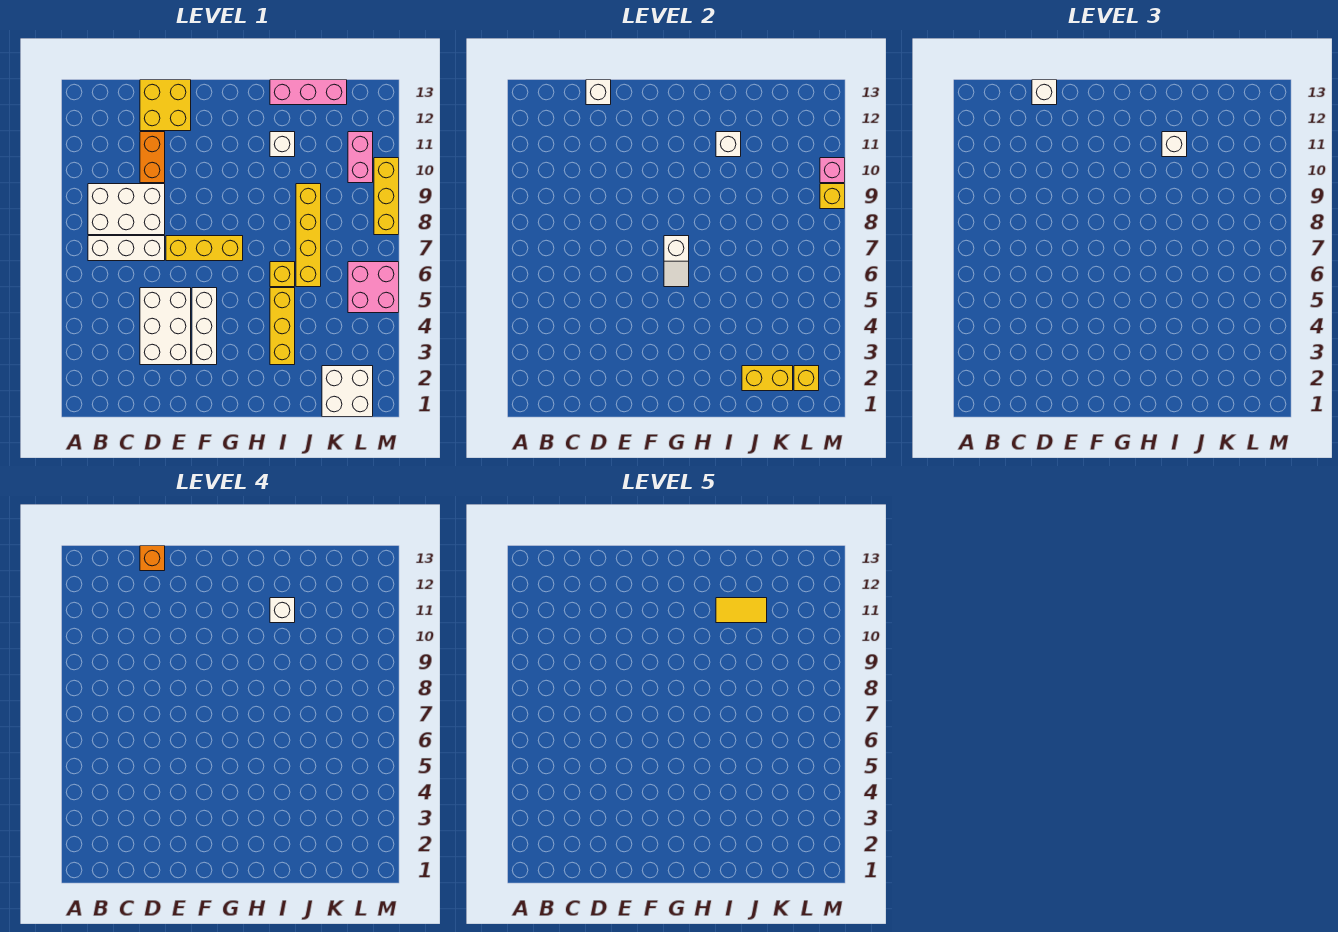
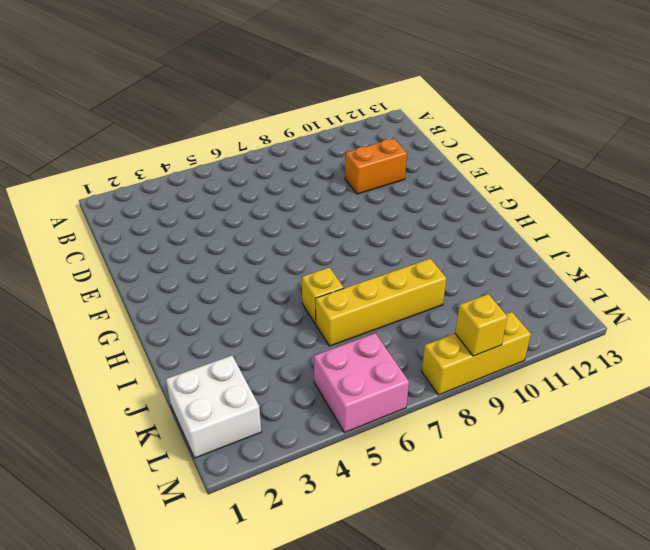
none -> white brick B7:D7 level 1
none -> white brick B8:D9 level 1
none -> white brick D3:E5 level 1

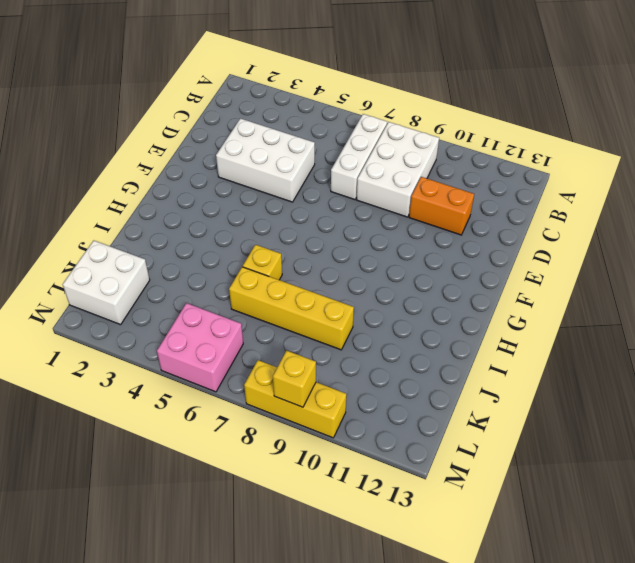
none -> yellow brick D12:E13 level 1
none -> yellow brick E7:G7 level 1
none -> white brick F3:F5 level 1

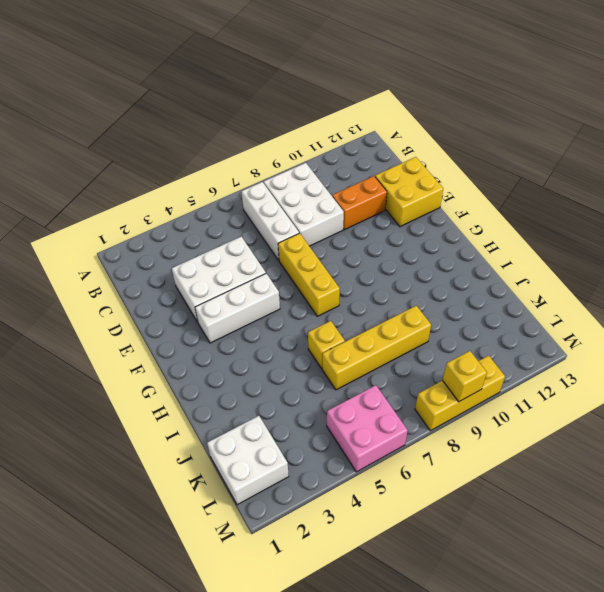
none -> yellow brick I3:I5 level 1
none -> white brick I11 level 1
none -> pink brick I13:K13 level 1

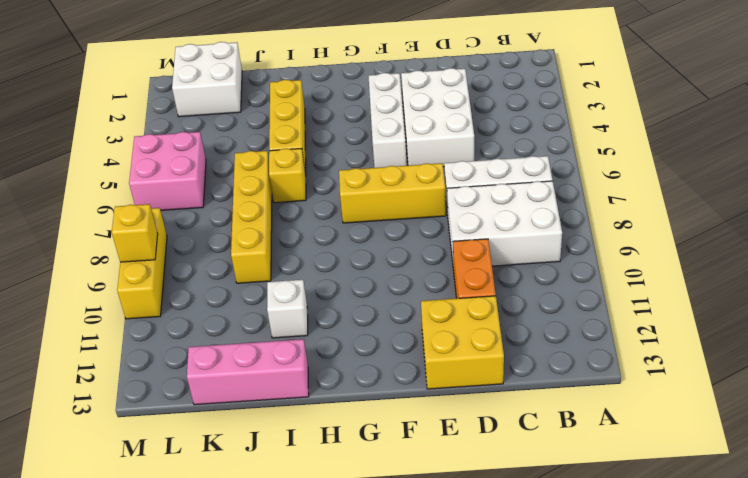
none -> pink brick L10:L11 level 1
none -> white brick D13 level 2
none -> white slope G6:G7 level 2 top 7

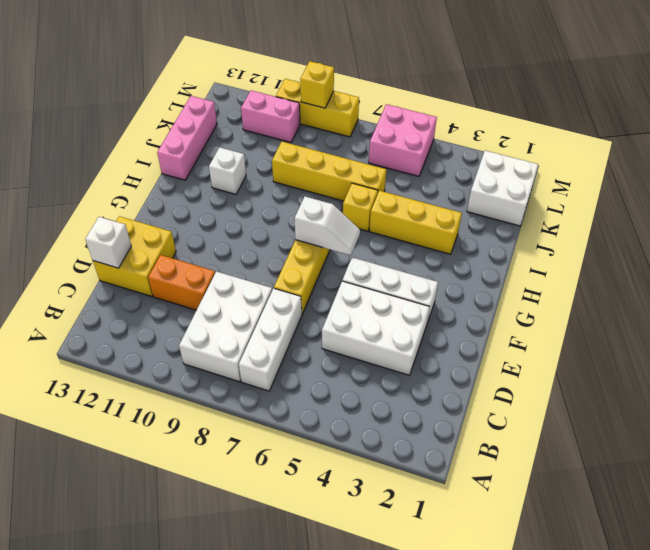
none -> white brick I11 level 2
none -> yellow brick J2:K2 level 2
none -> yellow brick L2 level 2

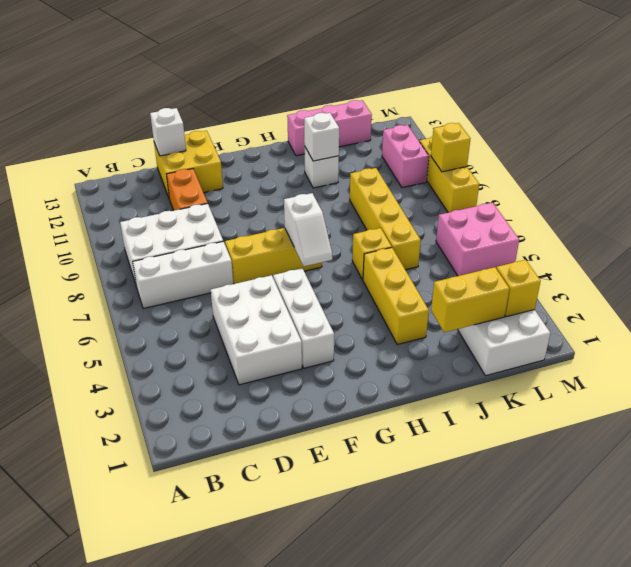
none -> pink brick M10 level 2
none -> white brick D13 level 3
none -> white brick I11 level 3

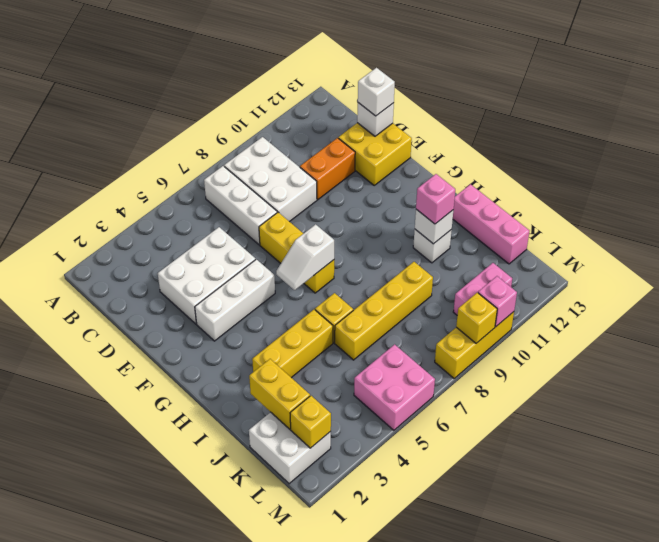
pink brick I11 level 3 -> white brick I11 level 3
none -> orange brick D13 level 4
none -> white brick I11 level 4
none -> yellow tile I11:J11 level 5

